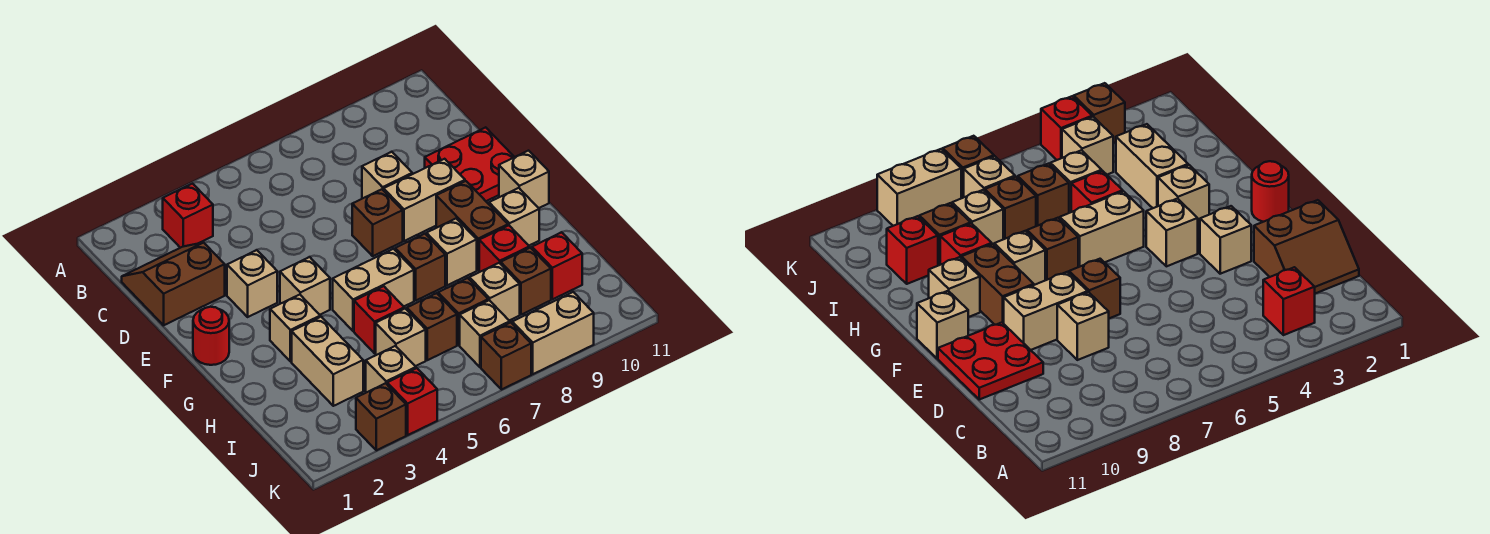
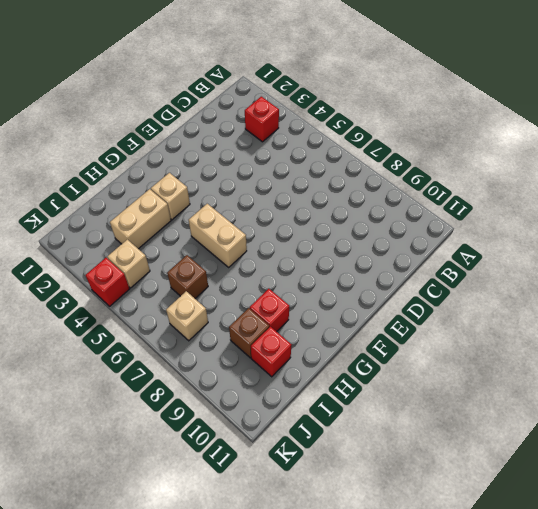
none -> brown slope C1:D2 level 1 top D
none -> tan brick D8 level 1
none -> red plate D10:E11 level 1
none -> tan brick E3 level 1

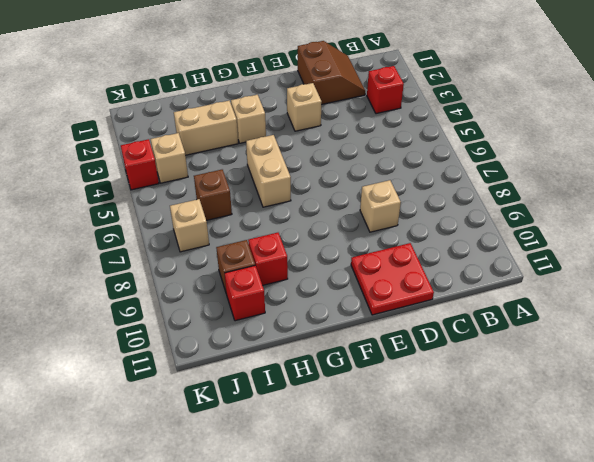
none -> brown brick E7 level 1
none -> tan brick E8:E9 level 1
none -> red round brick F1 level 1
none -> tan brick F4 level 1

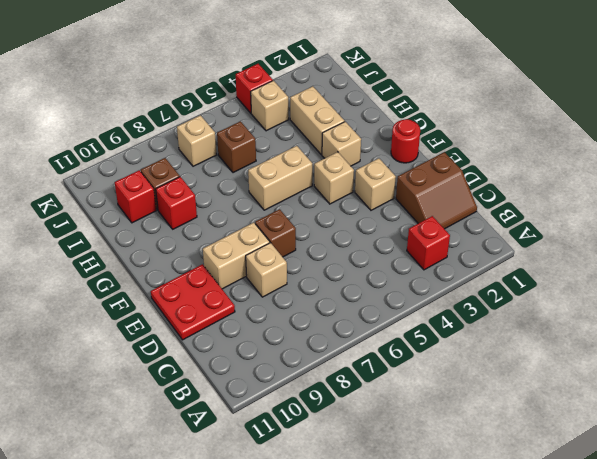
none -> brown brick F9:G9 level 1
none -> tan brick F11 level 1
none -> brown brick G7 level 1
none -> tan brick G8 level 1

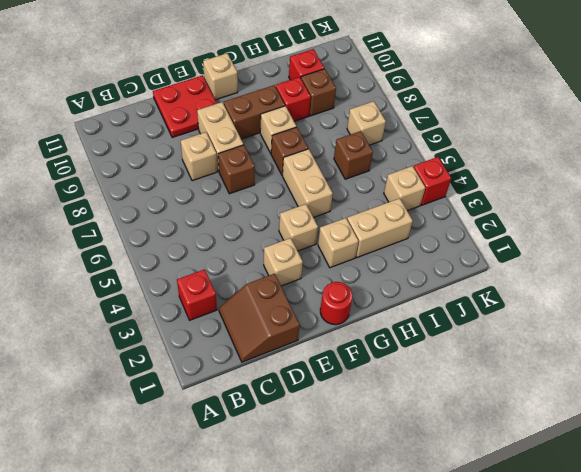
none -> tan brick G10 level 1
none -> red brick H5 level 1
none -> tan brick I5 level 1
none -> brown brick I7 level 1

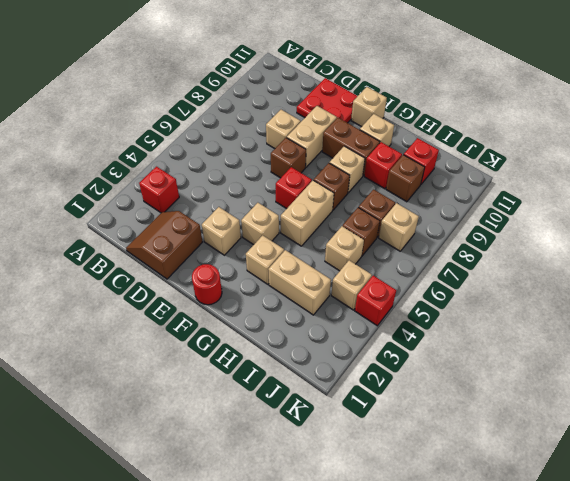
red brick F6 level 1 -> red brick H5 level 1
none -> tan brick I8 level 1
none -> brown brick K3 level 1
none -> brown brick K7 level 1
none -> tan brick K8:K9 level 1

